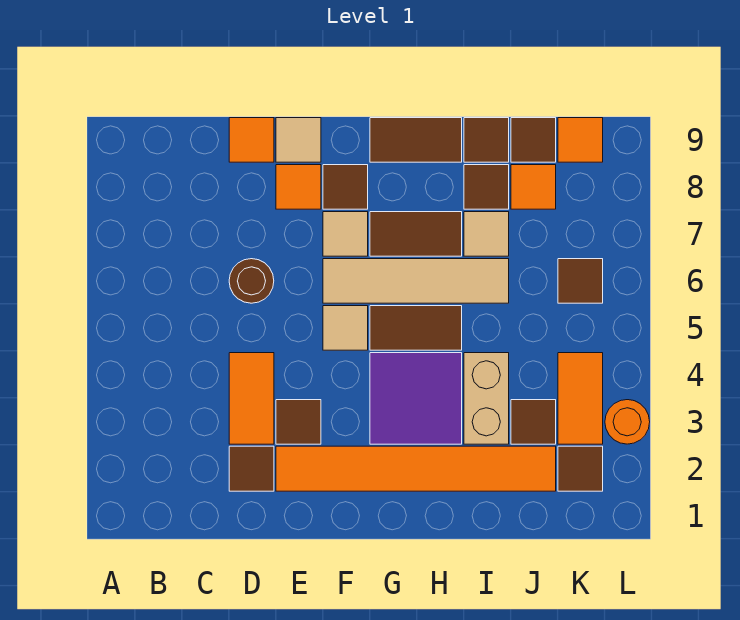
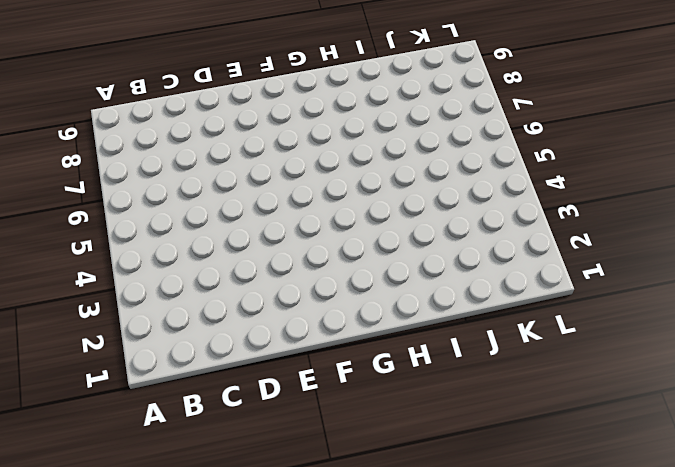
none -> brown tile D2 level 1
none -> orange tile D3:D4 level 1
none -> brown round brick D6 level 1

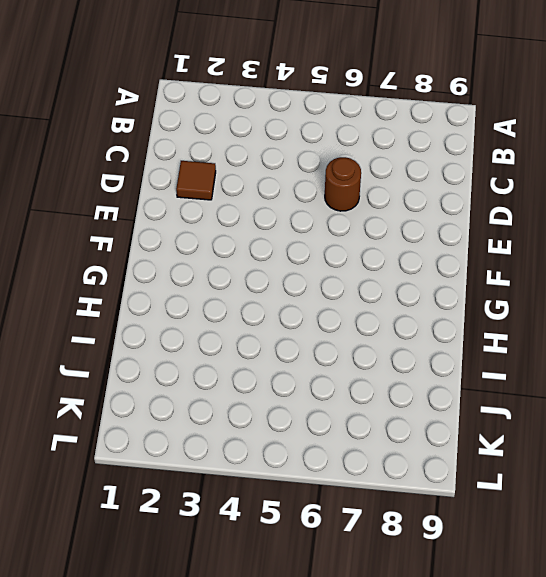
none -> orange tile D3:D4 level 1
none -> orange tile D9 level 1
none -> orange tile E2:J2 level 1

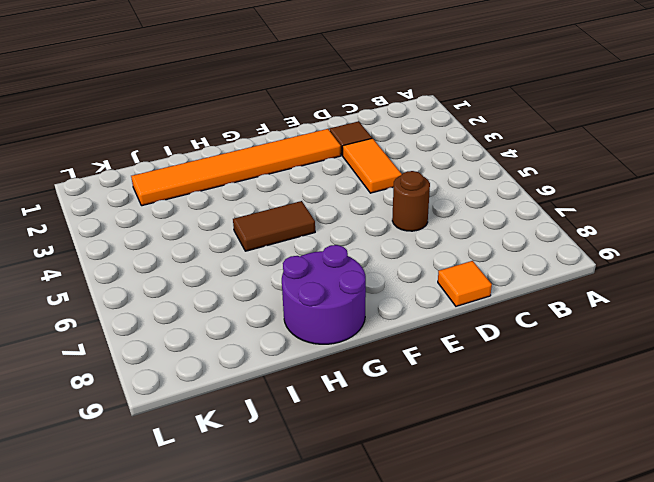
purple round brick G8:H9 level 1 -> brown tile G9:H9 level 1
none -> brown tile E3 level 1
none -> orange tile E8 level 1
none -> tan tile E9 level 1

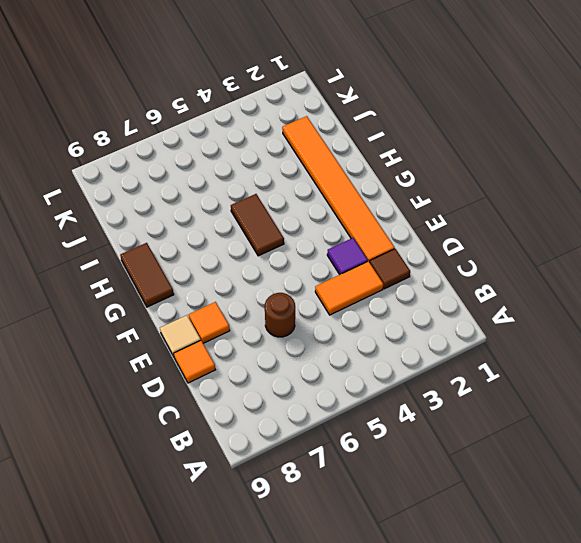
purple tile E3 level 1 -> brown tile E3 level 1
none -> tan tile F5 level 1
none -> tan tile F6:I6 level 1
none -> tan tile F7 level 1

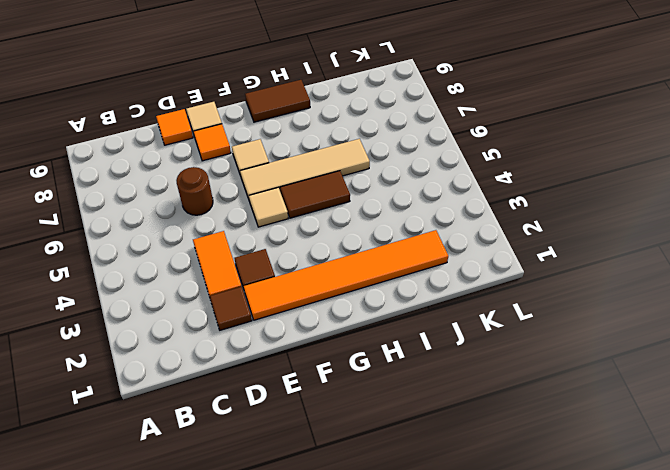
none -> brown tile F8 level 1
none -> purple tile G3:H4 level 1
none -> brown tile G7:H7 level 1

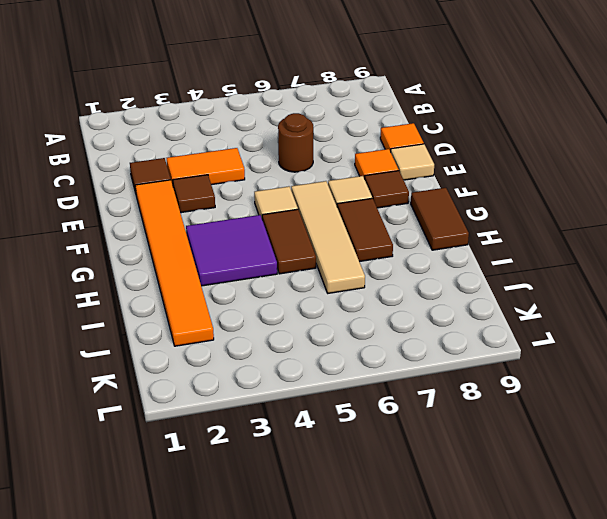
none -> tan brick I3:I4 level 1
none -> tan tile I7 level 1
none -> brown tile I8 level 1

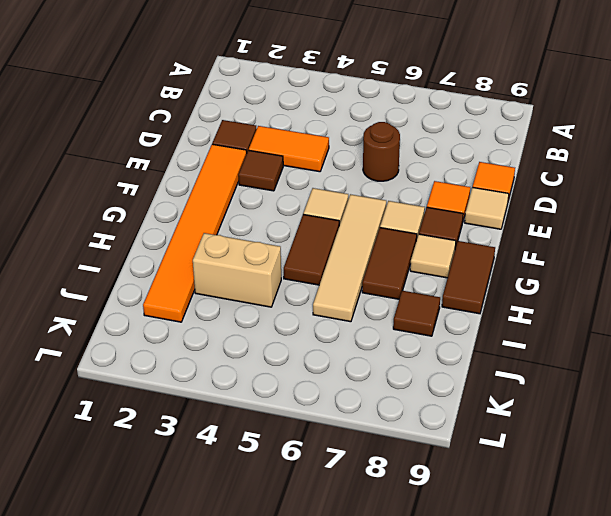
tan tile G8 level 1 -> tan tile I7 level 1
none -> purple tile G3:H4 level 1
none -> brown tile I9 level 1
none -> brown tile J3 level 1

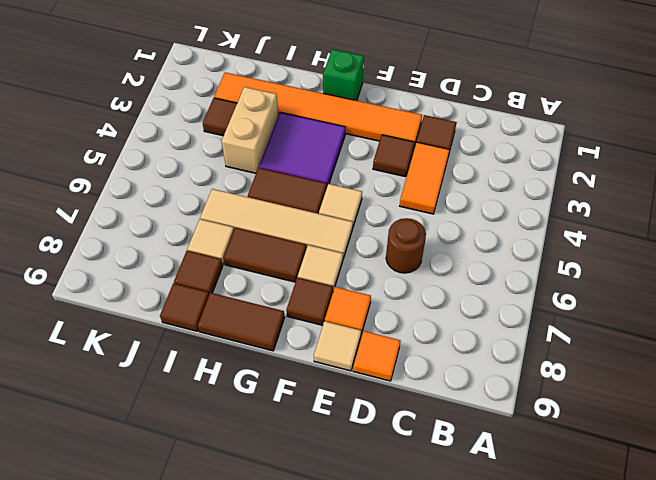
green brick G1 level 1 -> none
none -> orange tile J8 level 1
none -> brown tile J9 level 1
none -> brown tile K2 level 1

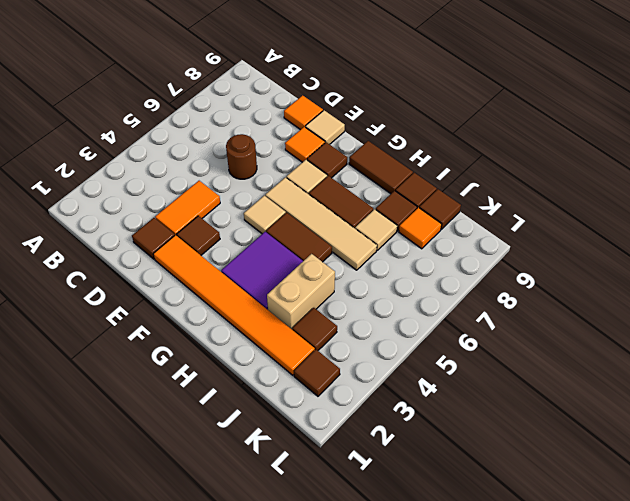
none -> orange tile K3:K4 level 1
none -> brown tile K6 level 1
none -> orange tile K9 level 1

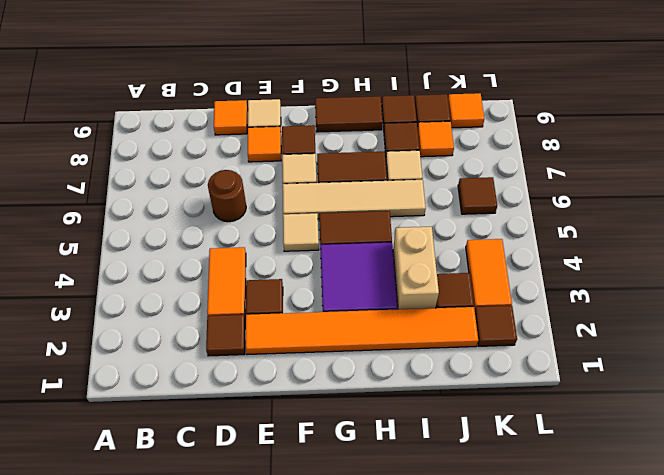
none -> orange round brick L3 level 1

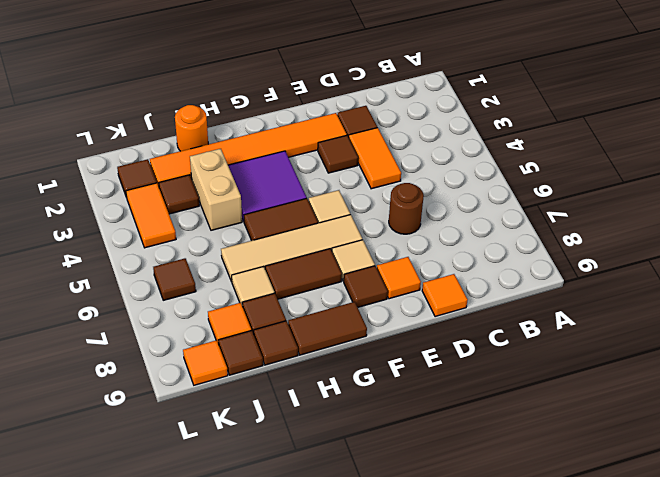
orange round brick I1 level 1 -> orange round brick L3 level 1
none -> tan tile E9 level 1

